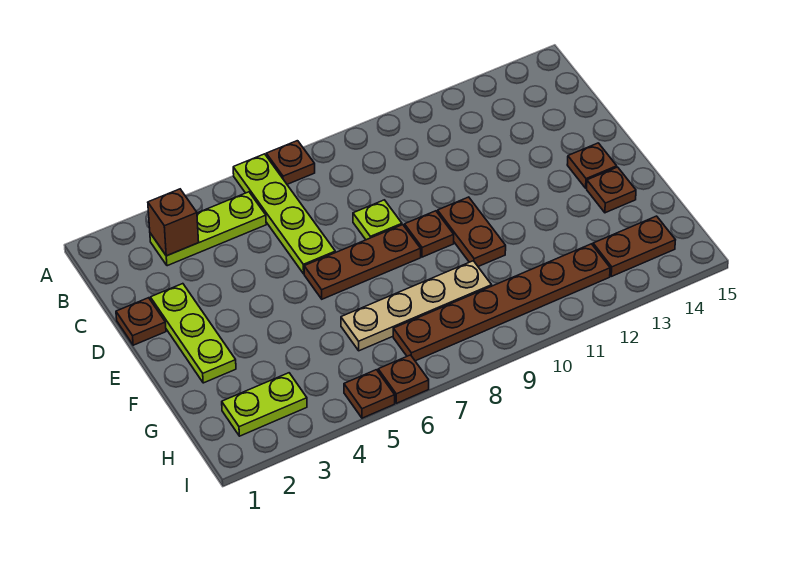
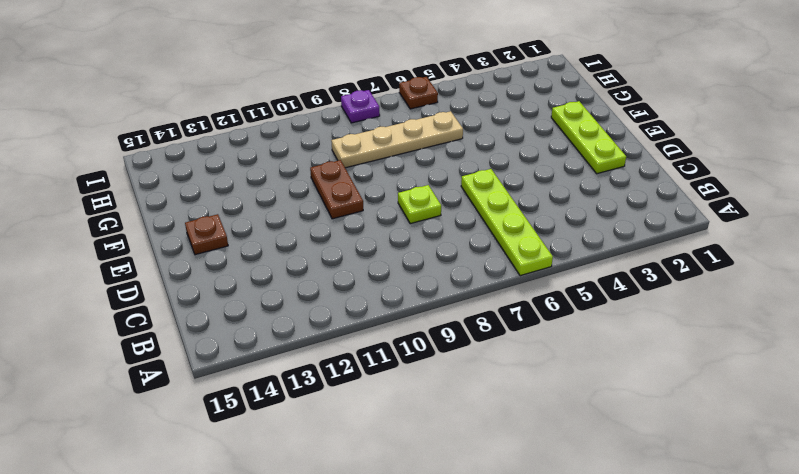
purple plate I8 level 1 -> none
none -> brown plate A7 level 1
none -> lime plate B3:B5 level 1
none -> brown plate D1 level 1

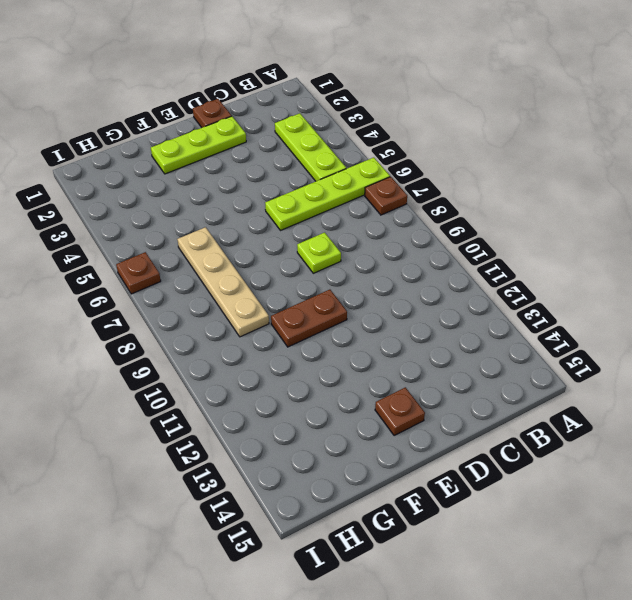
none -> brown plate E6:E8 level 1
none -> brown plate E9 level 1
none -> brown plate F14 level 1

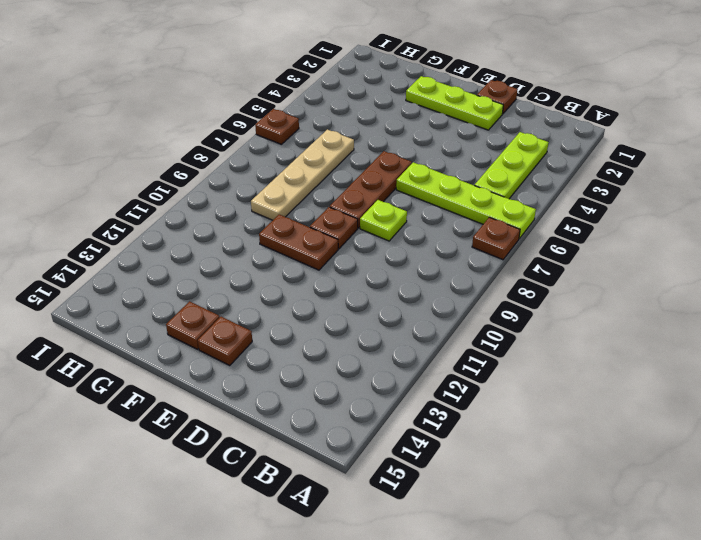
none -> lime plate H2:H3 level 1
none -> brown plate H7:H12 level 1
none -> brown plate H13:H14 level 1

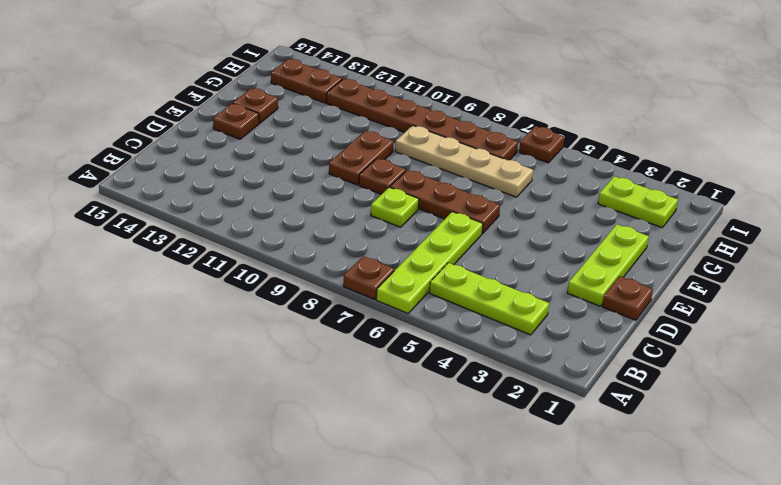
none -> brown plate I5 level 1
none -> brown brick B3 level 2

